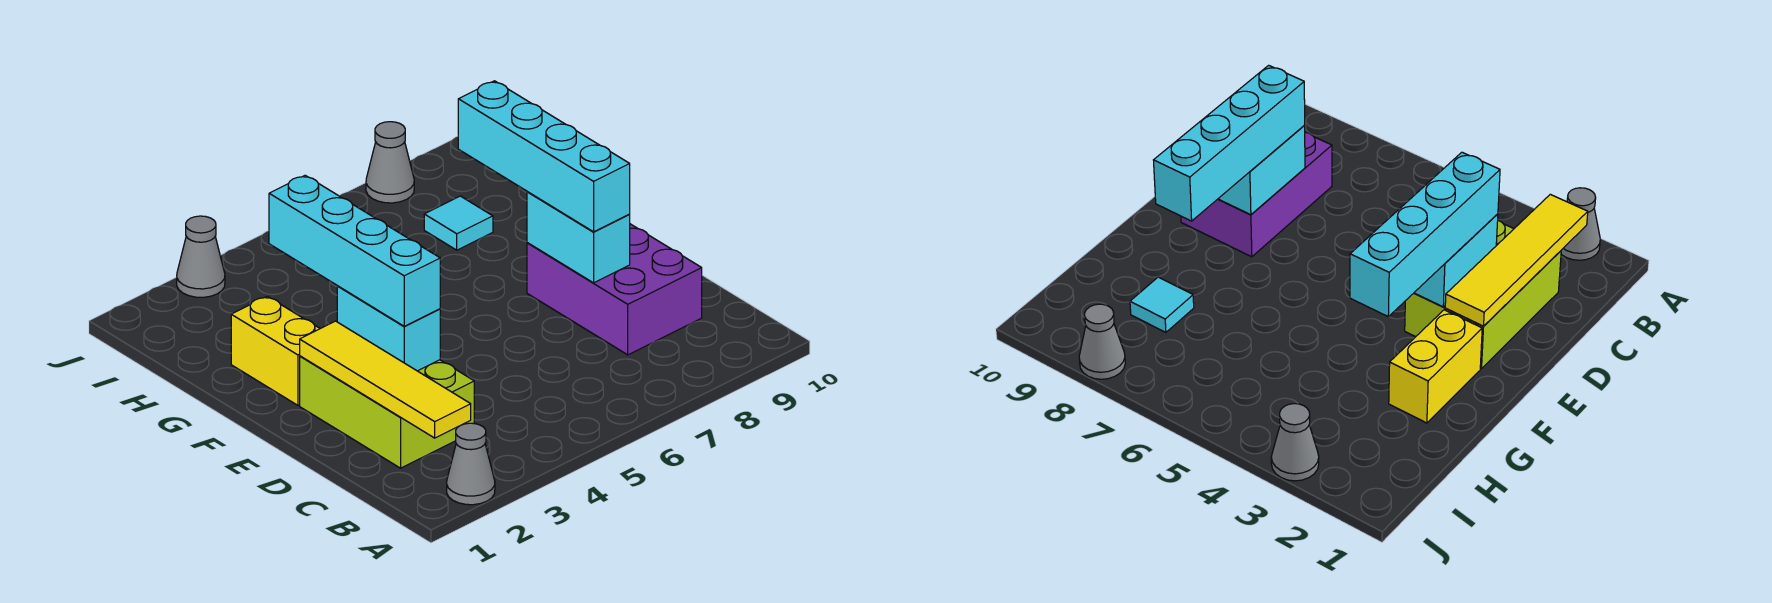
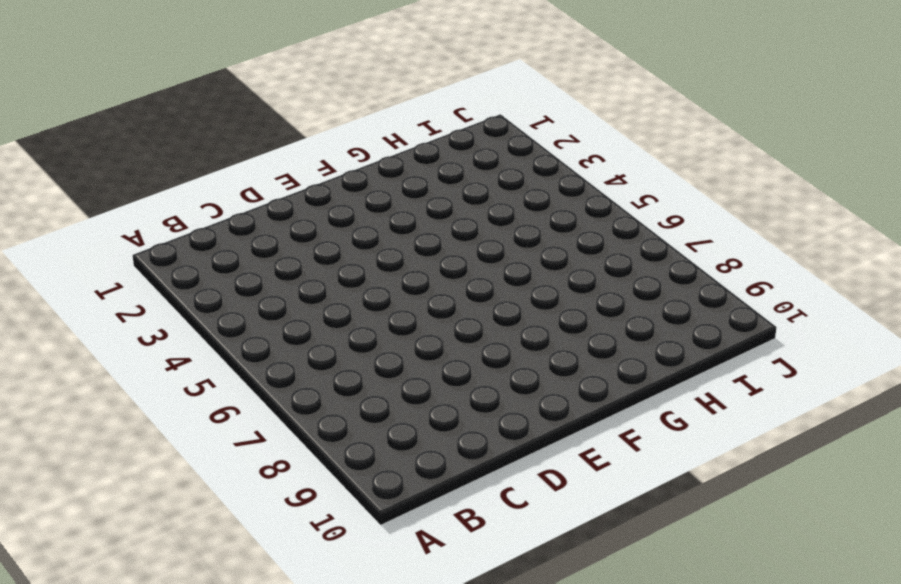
none -> grey cone A2 level 1
none -> lime brick C2:E3 level 1
none -> purple brick C8:E9 level 1

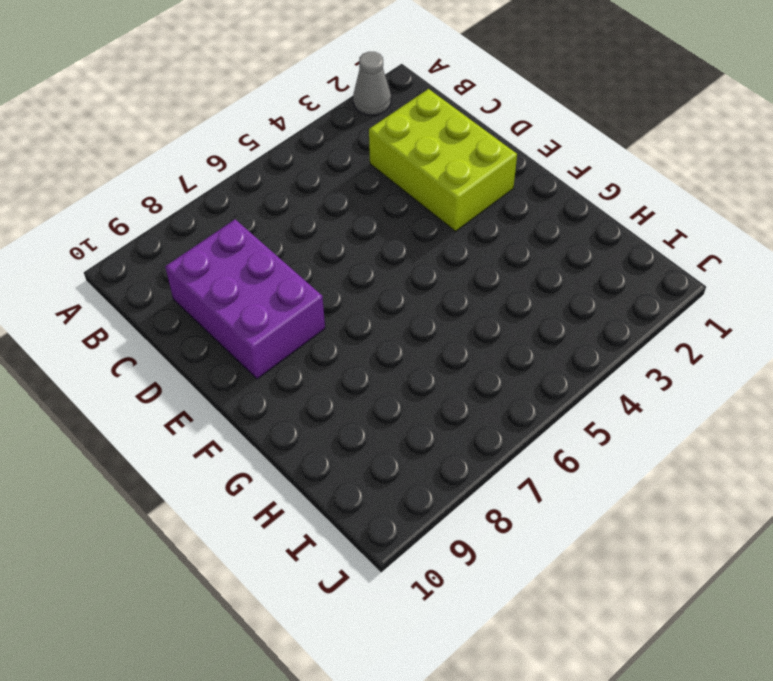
none -> yellow brick F2:G2 level 1
none -> cyan tile H8 level 1
none -> grey cone J3 level 1

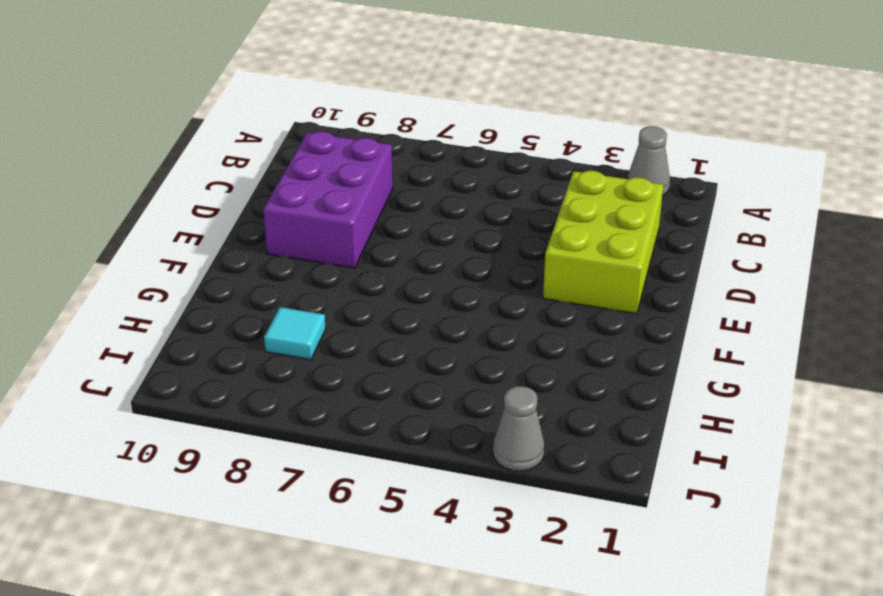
none -> yellow brick F2:G2 level 1
none -> grey cone J8 level 1
none -> yellow tile B2:E2 level 2

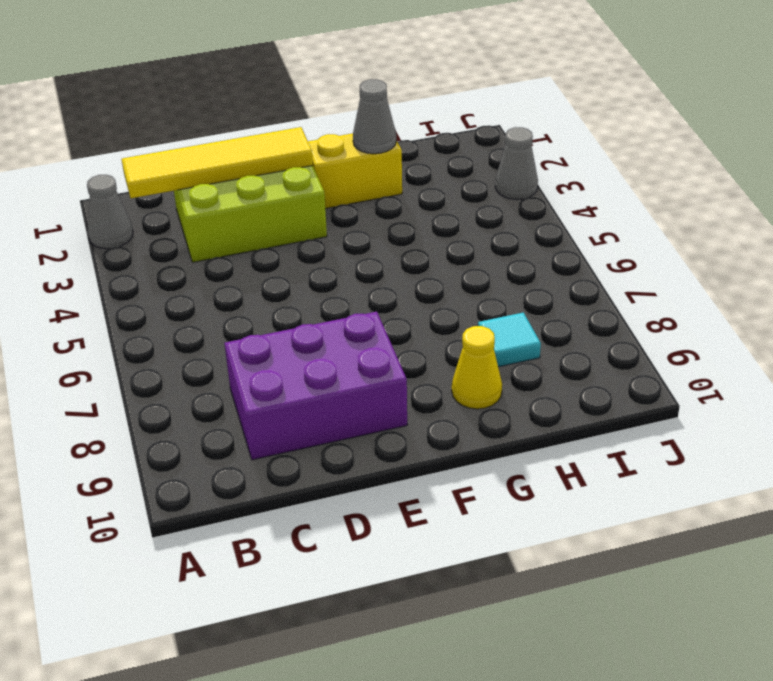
grey cone G2 level 2 -> grey cone J8 level 1
yellow cone G9 level 1 -> none
none -> cyan brick D3:E3 level 2
none -> cyan brick D8:E8 level 2
none -> cyan brick D3:G3 level 3

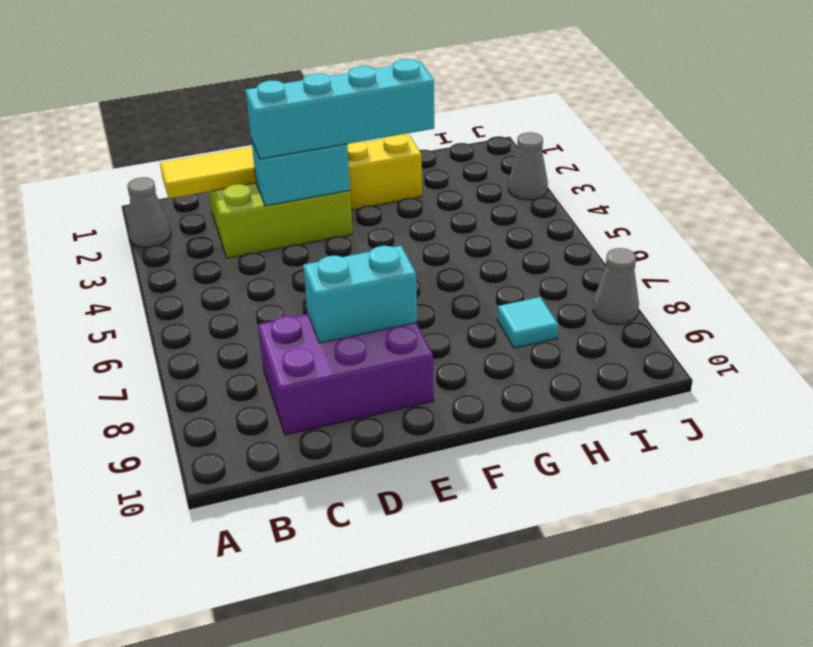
none -> cyan brick D8:G8 level 3

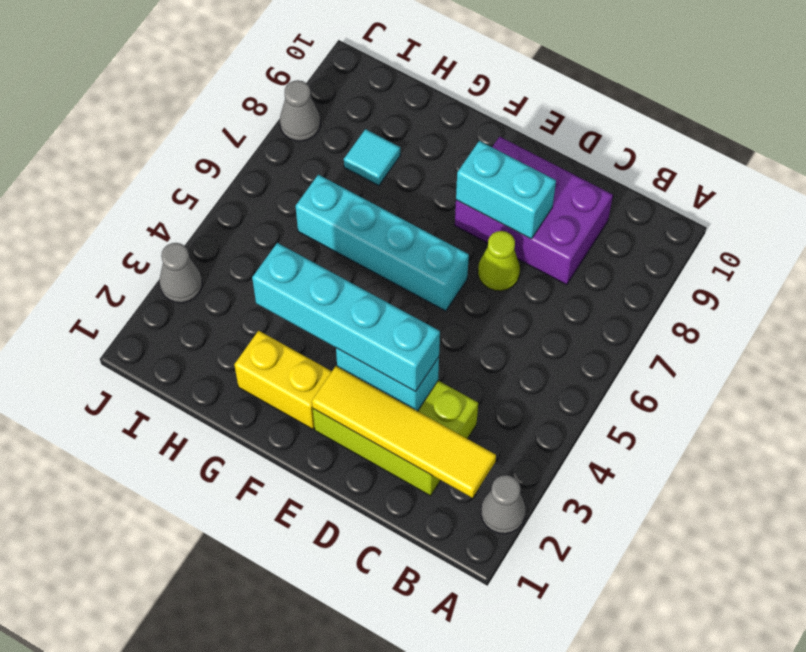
lime cone D7 level 1 -> none
cyan brick E6:H6 level 1 -> cyan brick D8:G8 level 3

